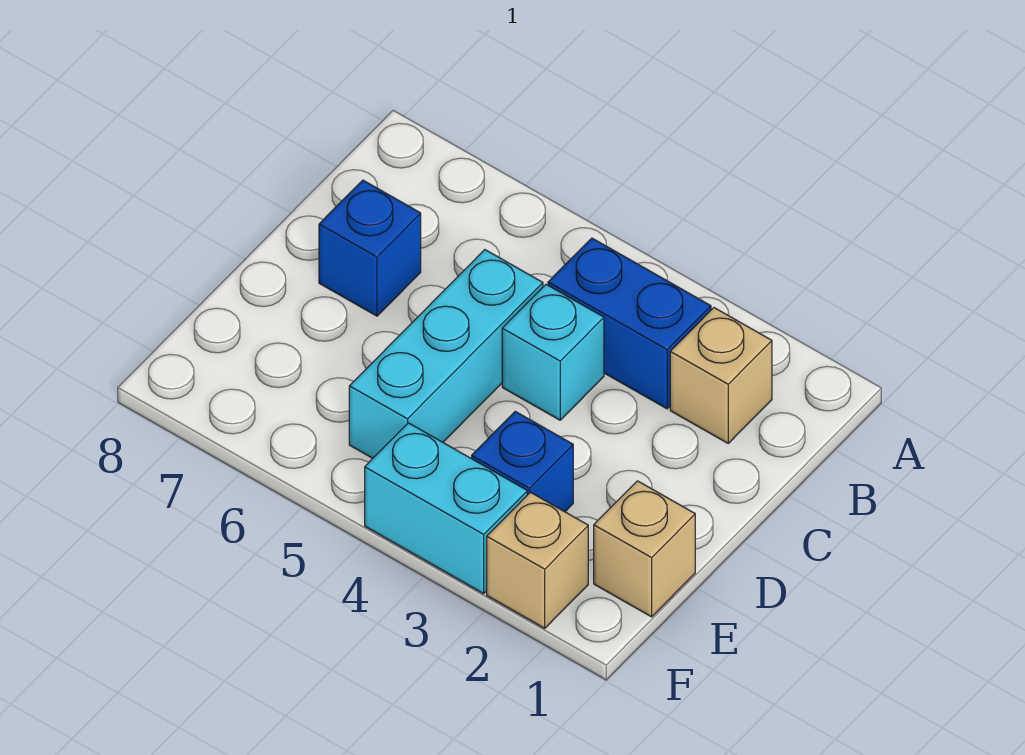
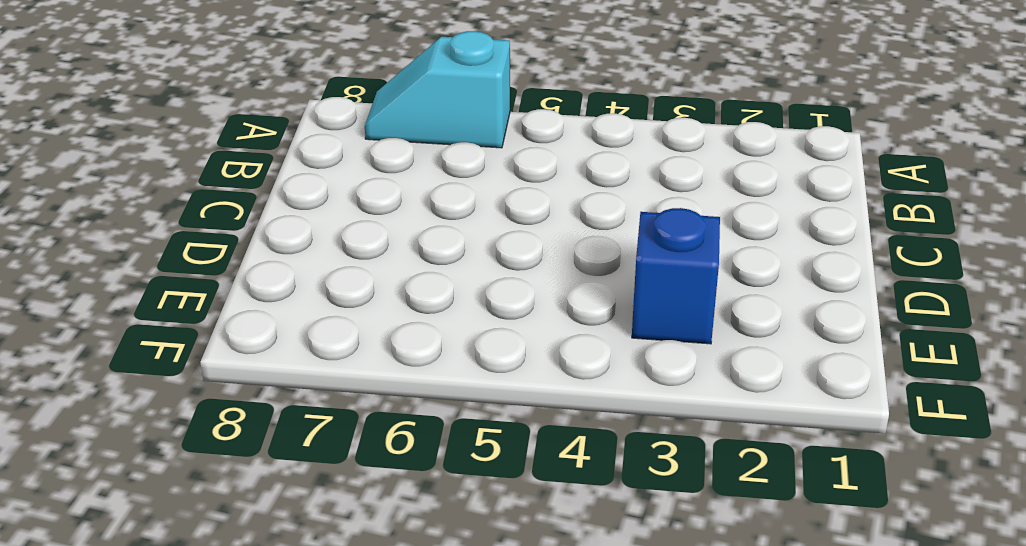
cyan slope A6:A7 level 1 top 6 -> none
none -> tan brick B2 level 1
none -> blue brick B3:B4 level 1

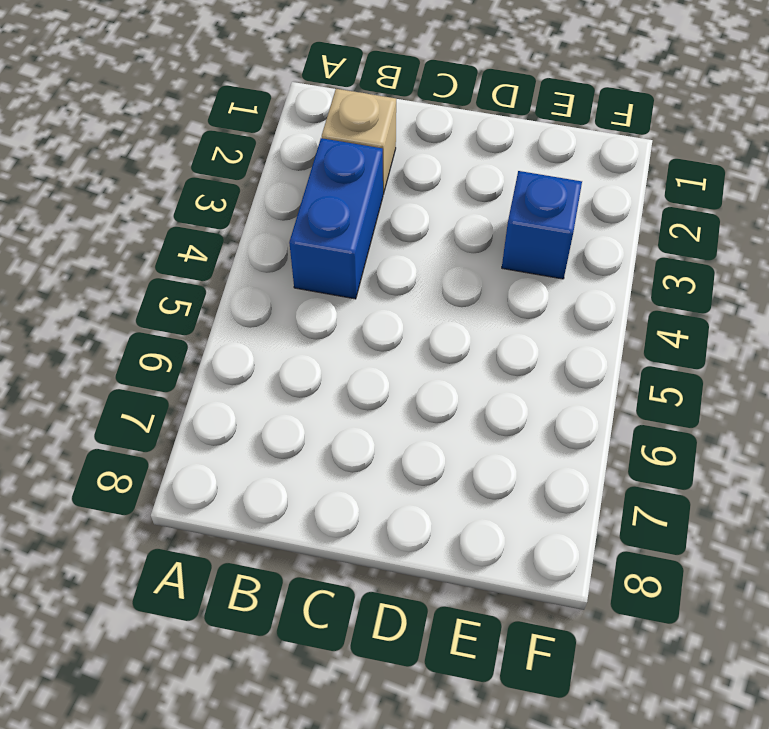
none -> cyan brick C4 level 1
none -> cyan brick C5:E5 level 1

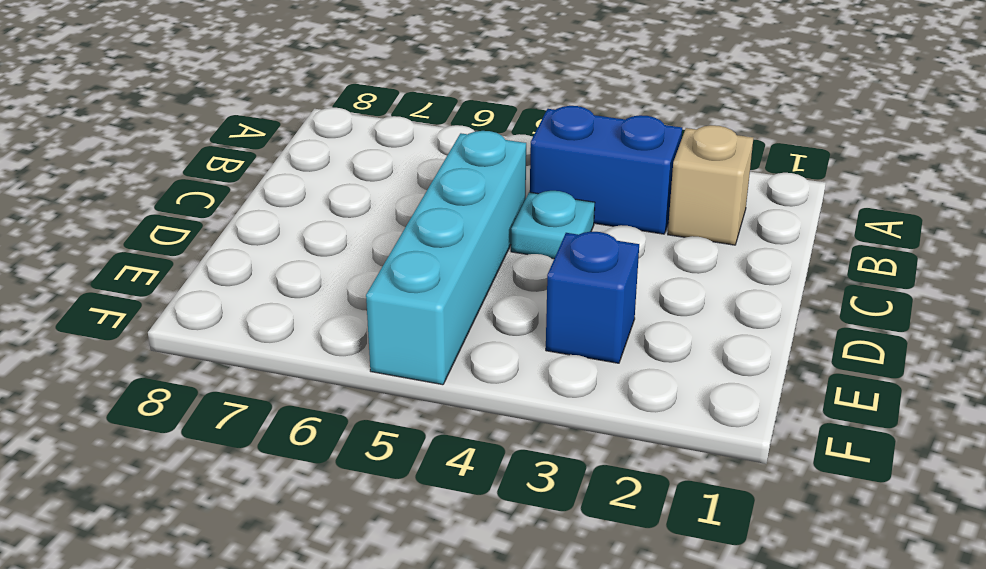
cyan plate C4 level 1 -> cyan brick C4 level 1
cyan brick C5:F5 level 1 -> cyan brick C5:E5 level 1
none -> blue brick C7 level 1
none -> tan brick E1 level 1

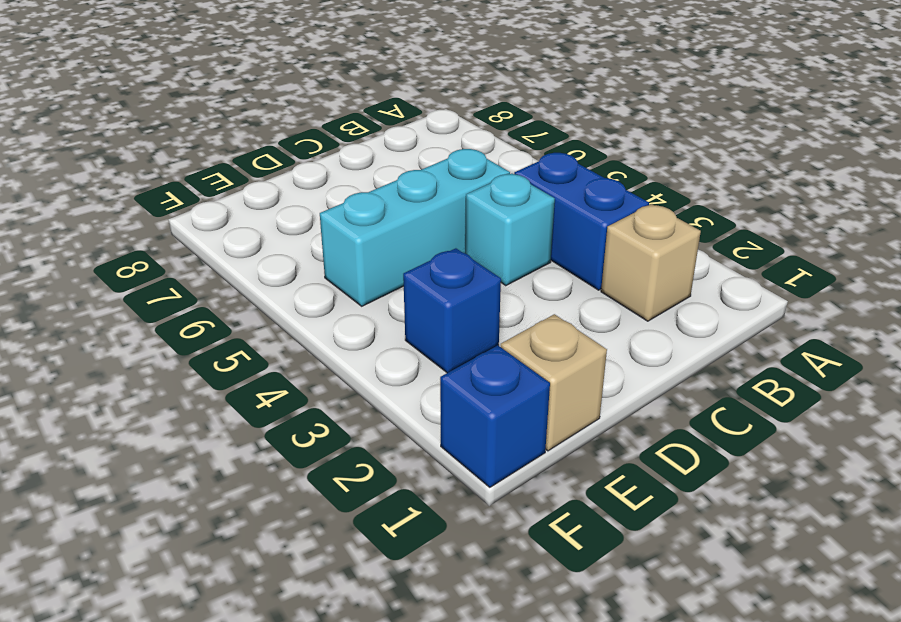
blue brick F1 level 1 -> blue brick C7 level 1
none -> tan brick F2 level 1
none -> cyan brick F3:F4 level 1

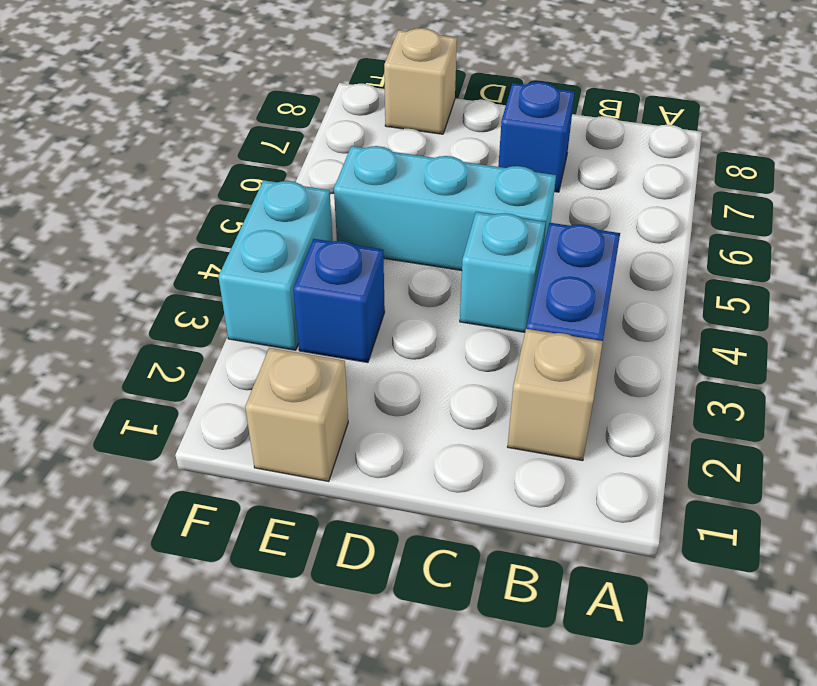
tan brick E8 level 1 -> tan brick F2 level 1

